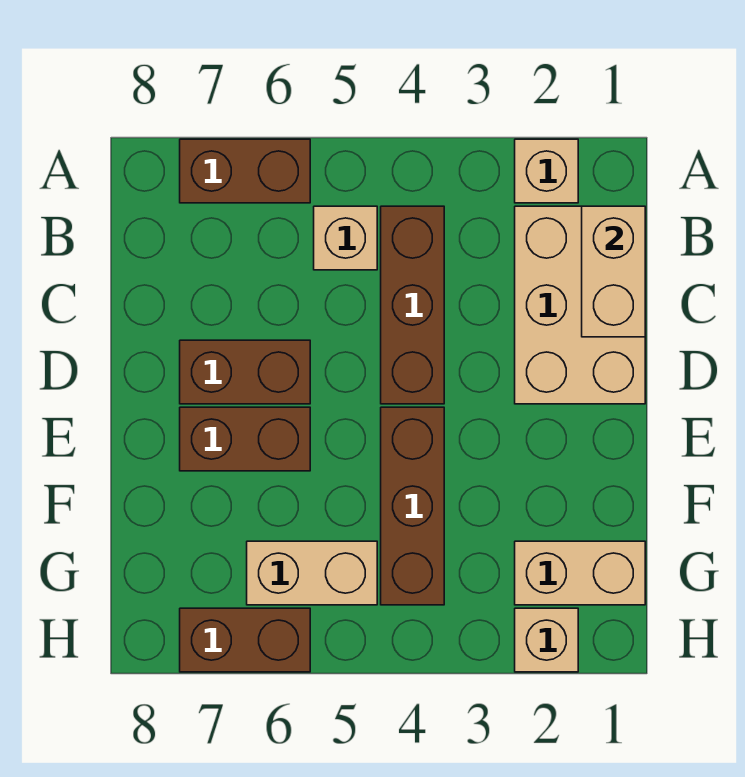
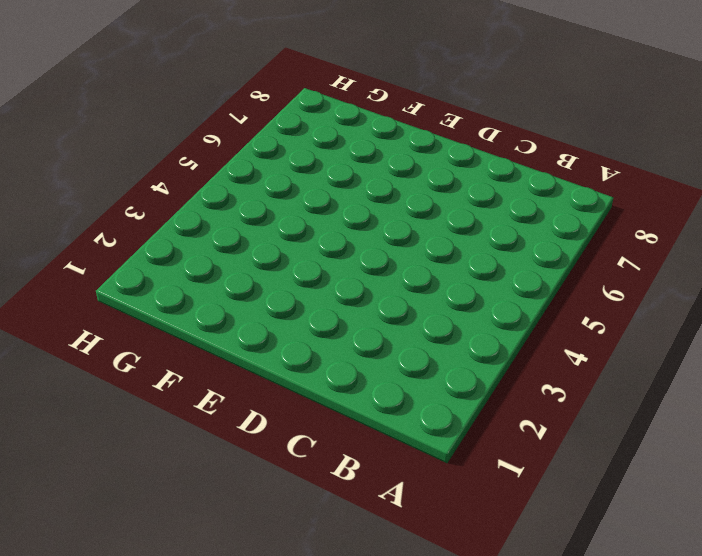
none -> tan brick A2 level 1
none -> brown brick A6:A7 level 1
none -> tan brick B1:D2 level 1

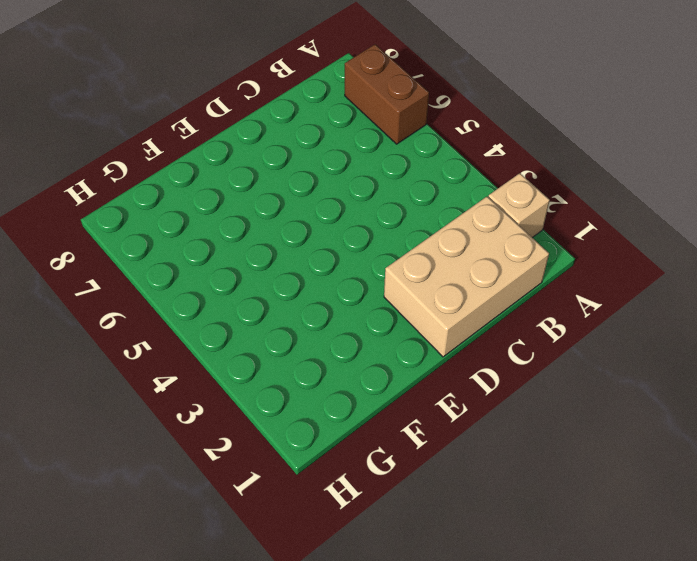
none -> brown brick B4:D4 level 1
none -> tan brick B5 level 1
none -> brown brick D6:D7 level 1

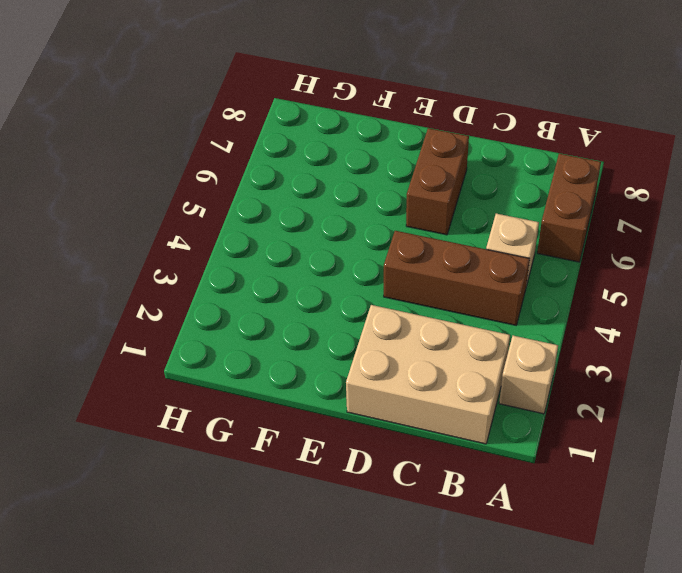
none -> brown brick E4:G4 level 1
none -> brown brick E6:E7 level 1
none -> tan brick G1:G2 level 1

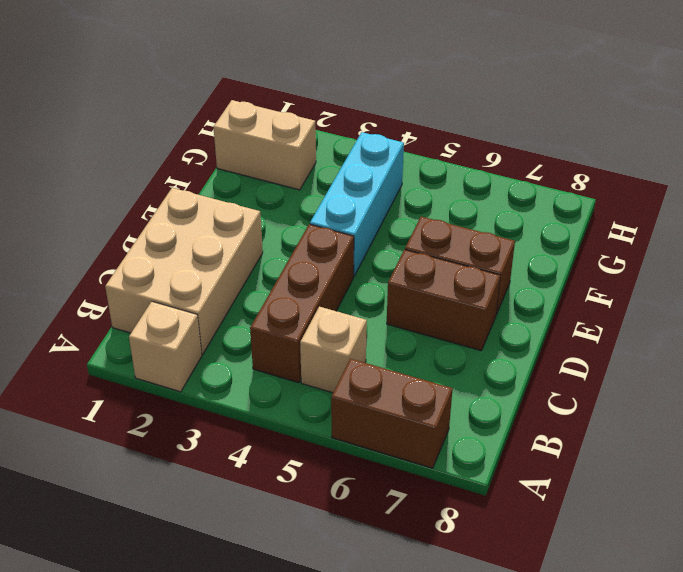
cyan brick E4:G4 level 1 -> brown brick E4:G4 level 1
none -> tan brick G5:G6 level 1
none -> tan brick H2 level 1
none -> brown brick H6:H7 level 1

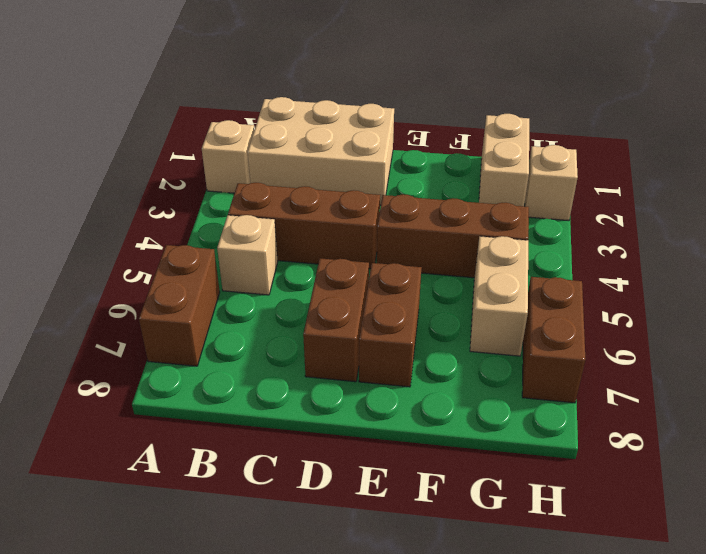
none -> tan brick B1:C1 level 2

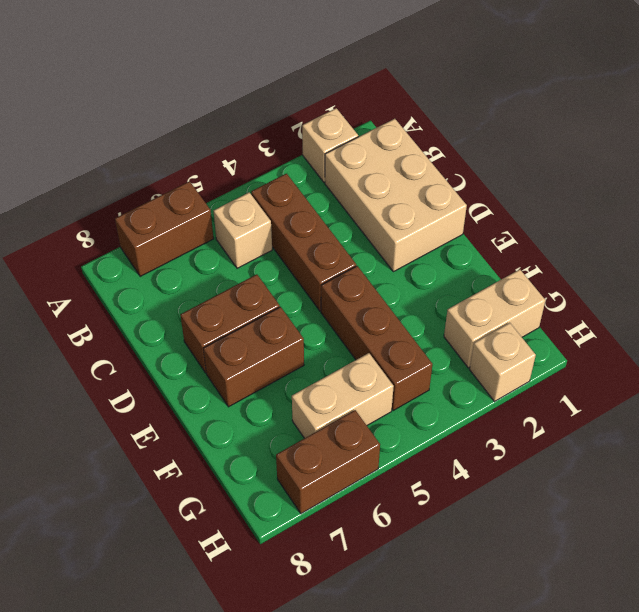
none -> tan brick B1:C1 level 2

